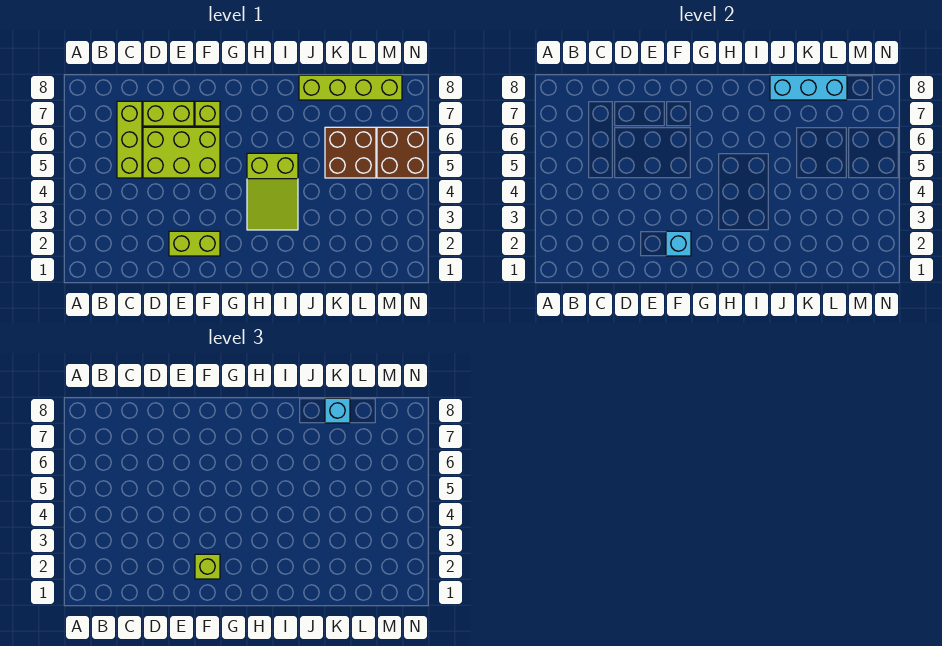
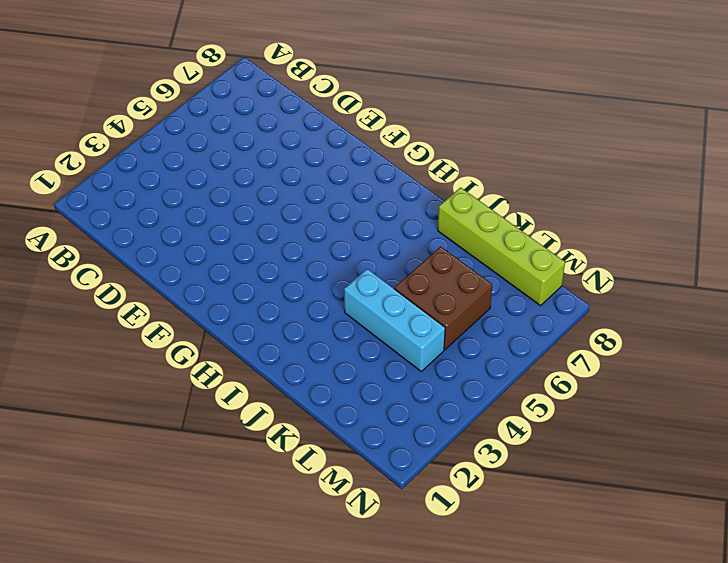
cyan brick J4:L4 level 1 -> cyan brick J8:L8 level 2
none -> lime brick C5:C7 level 1
none -> lime brick D5:F6 level 1
none -> lime brick D7:E7 level 1

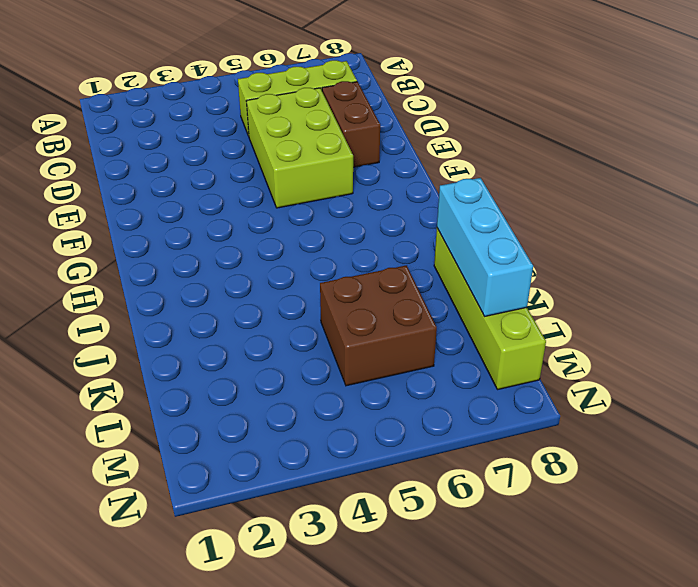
brown brick D7:E7 level 1 -> lime brick D7:E7 level 1
none -> lime brick E2:F2 level 1
none -> lime brick F7 level 1
none -> lime slope H3:I5 level 1 top 5

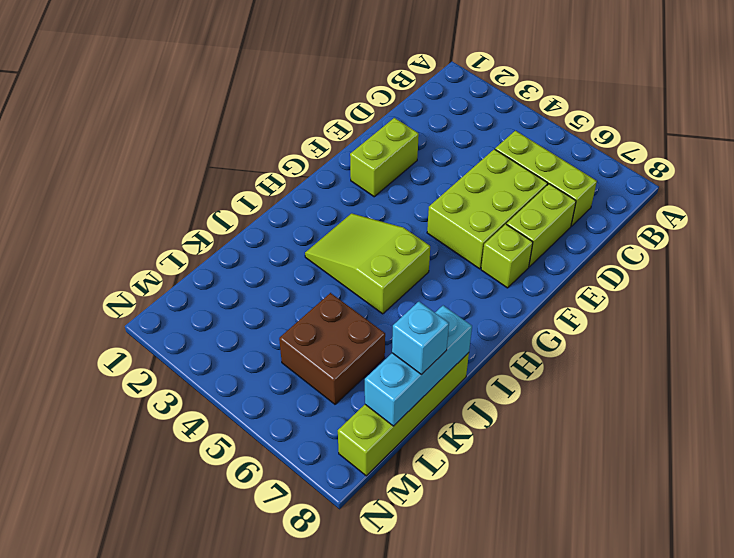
none -> brown brick M5:N6 level 1
none -> cyan brick F2 level 2
none -> lime brick F2 level 3

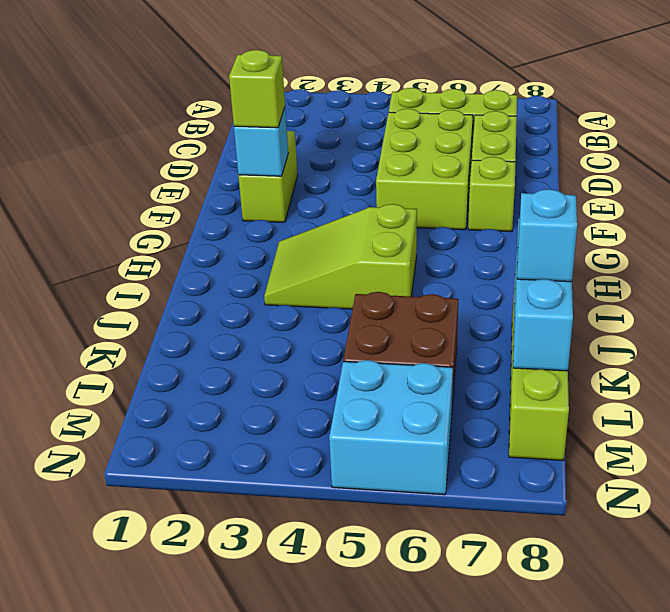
cyan brick M5:N6 level 1 -> brown brick M5:N6 level 1

